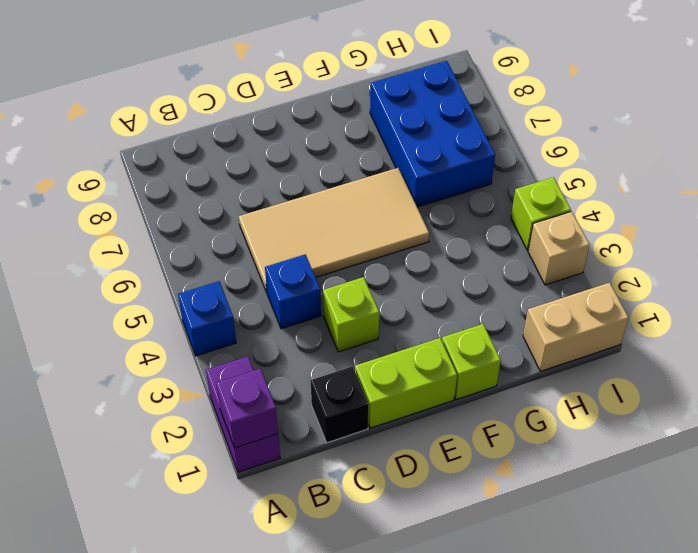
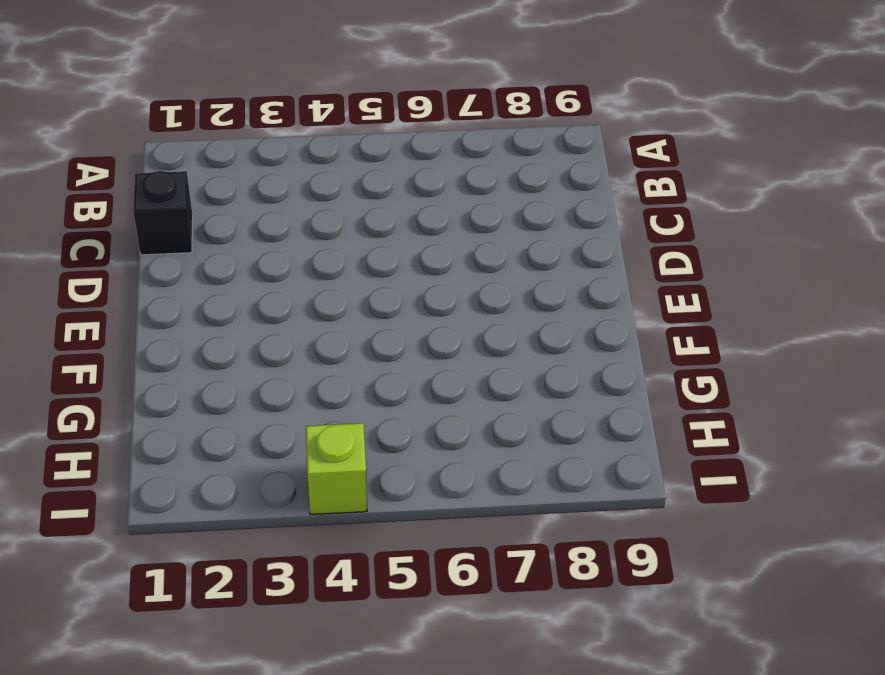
none -> purple brick A1:A2 level 1
none -> blue brick A4 level 1
none -> blue brick C4 level 1

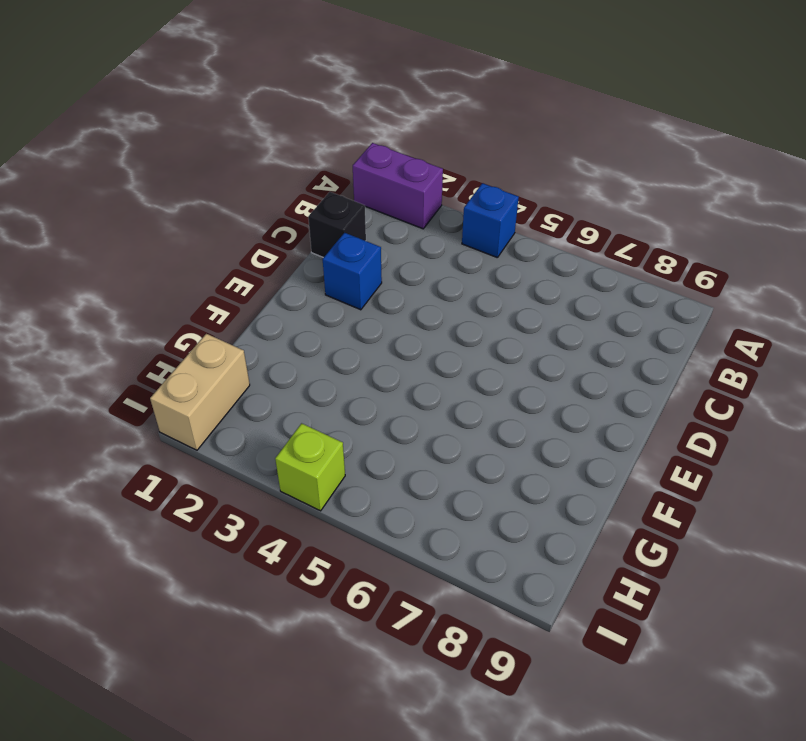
blue brick D2 level 1 -> blue brick C4 level 1
none -> tan tile C5:F6 level 1
none -> lime brick D1:E1 level 1
none -> lime brick D3 level 1

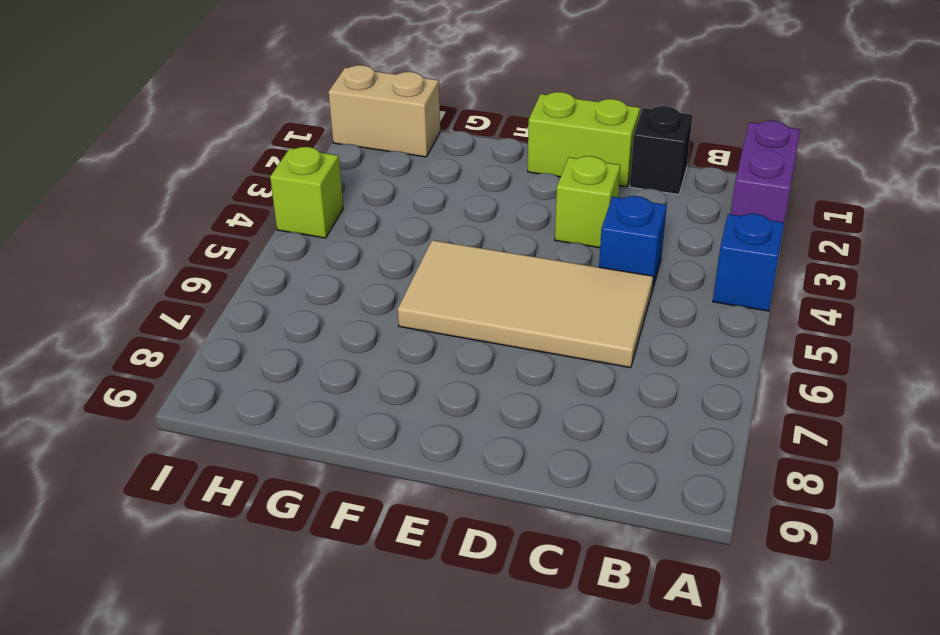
none -> lime brick F1 level 1
none -> blue brick G6:H8 level 1
none -> tan brick I3 level 1

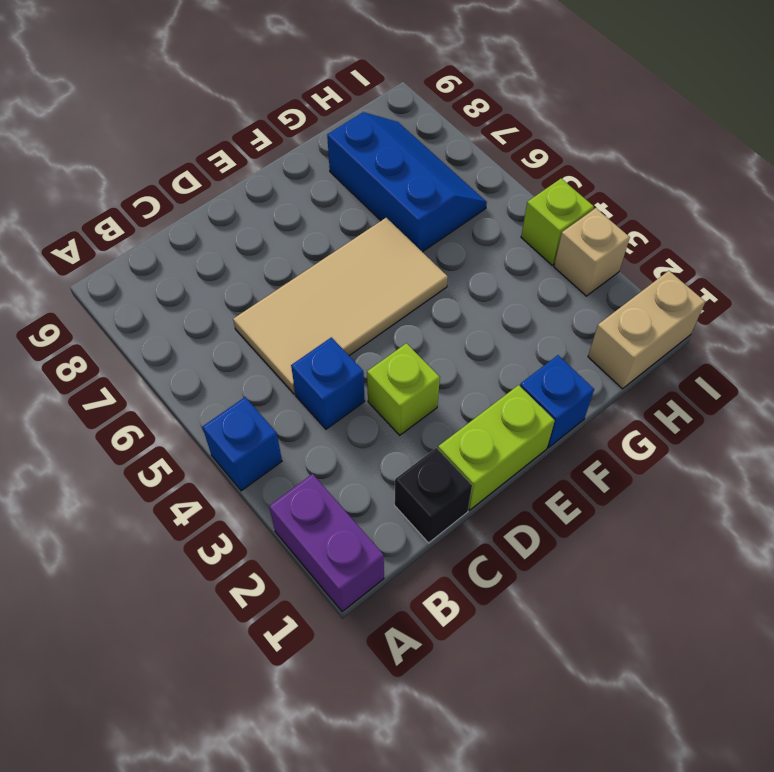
blue brick F1 level 1 -> lime brick F1 level 1
blue slope G6:H8 level 1 top G -> blue brick G6:H8 level 1
none -> purple brick A1 level 2

